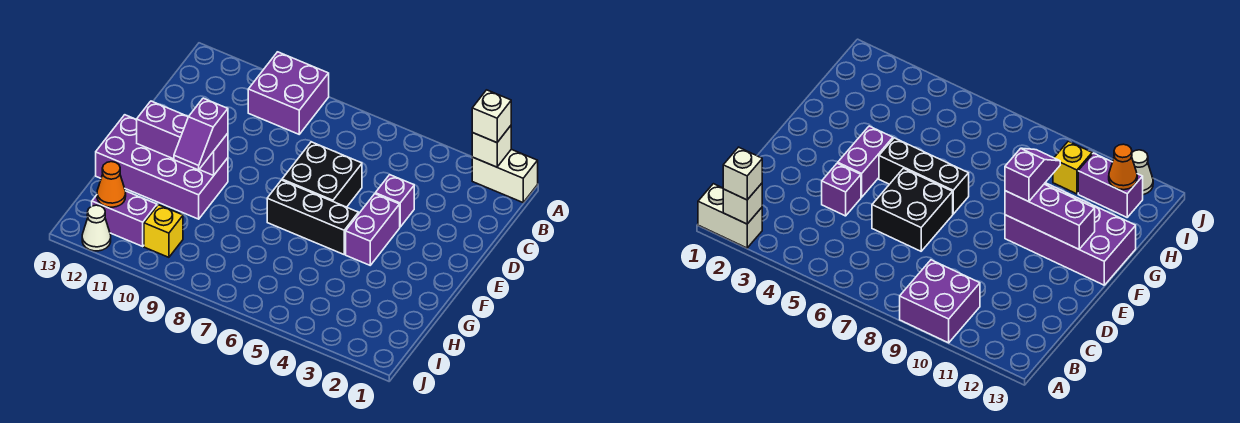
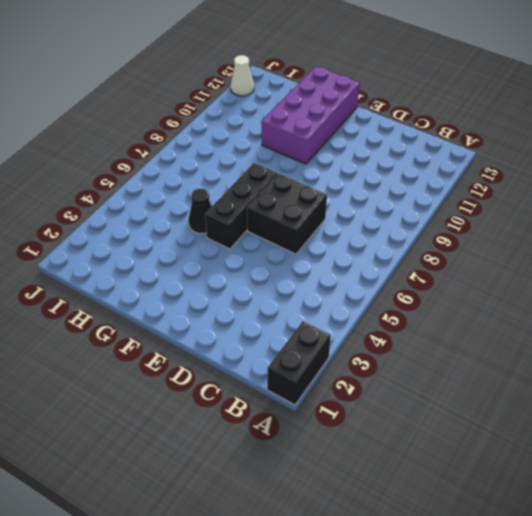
black brick A1:A2 level 1 -> white brick A1:A2 level 1
black cone G5 level 1 -> none
none -> purple brick A9:B10 level 1
none -> purple brick D4 level 1
none -> purple brick E4:F4 level 1

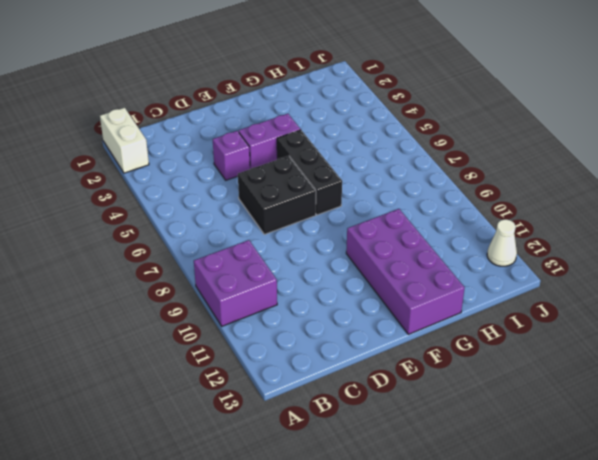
none -> yellow brick I10 level 1
none -> purple brick I11:I12 level 1
none -> white brick A2 level 2

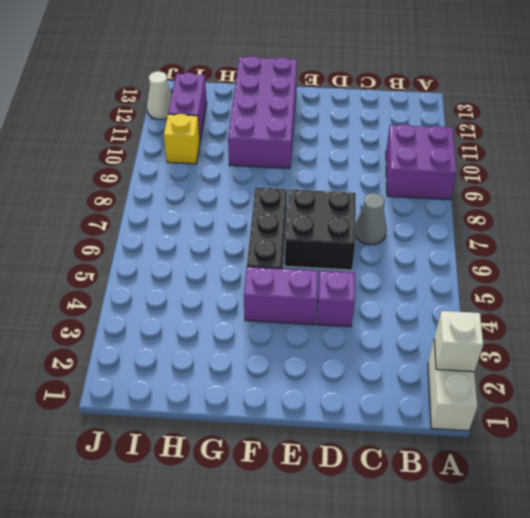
grey cone C7 level 1 -> none
none -> purple brick F10:F12 level 2
none -> orange cone I12 level 2
none -> white brick A2 level 3

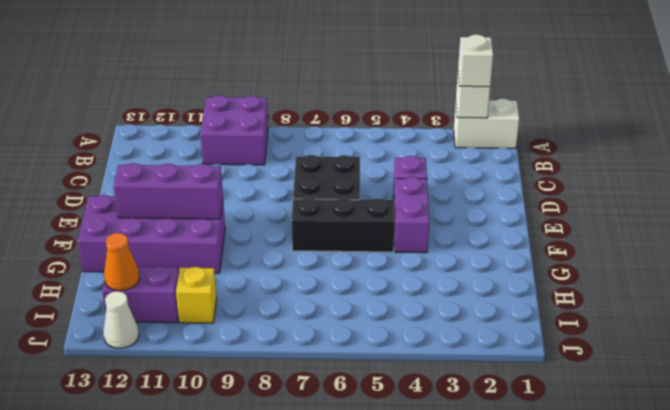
none -> purple slope F10:G10 level 3 top F

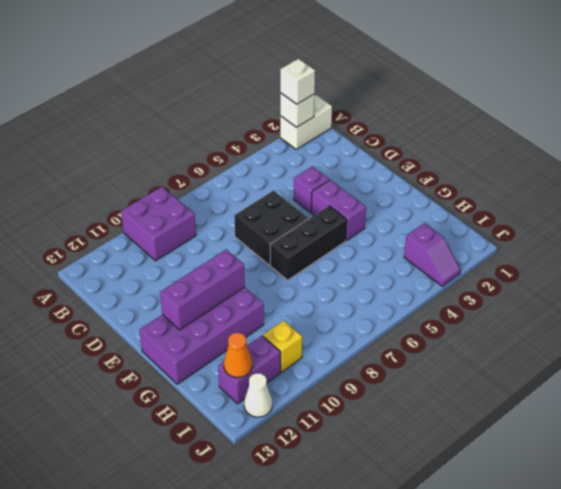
purple slope I3:J3 level 1 top I -> purple slope F10:G10 level 3 top F

